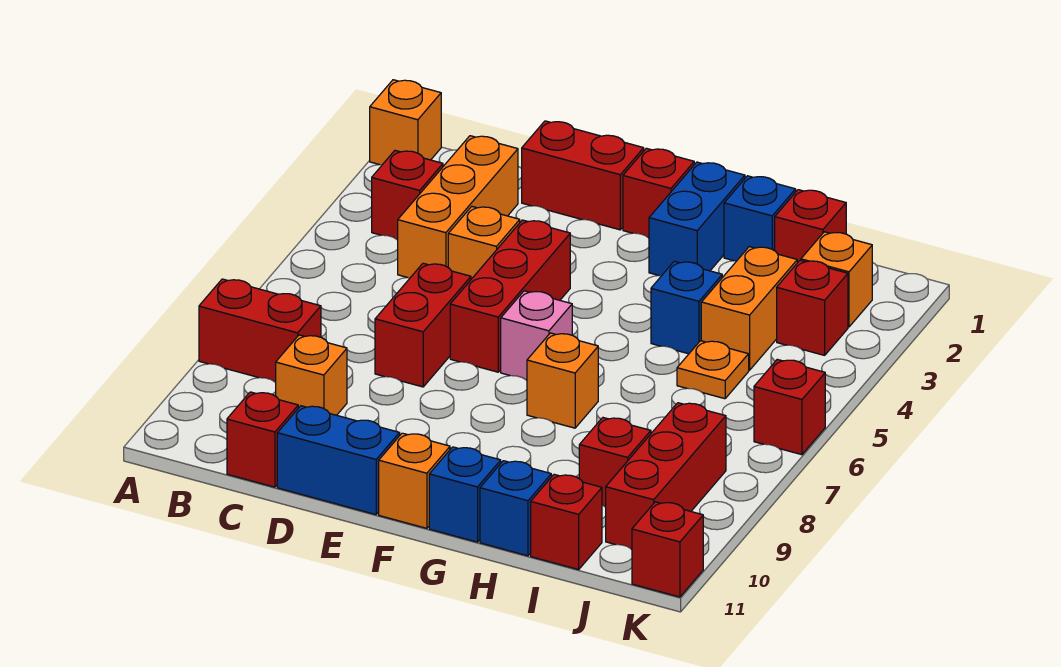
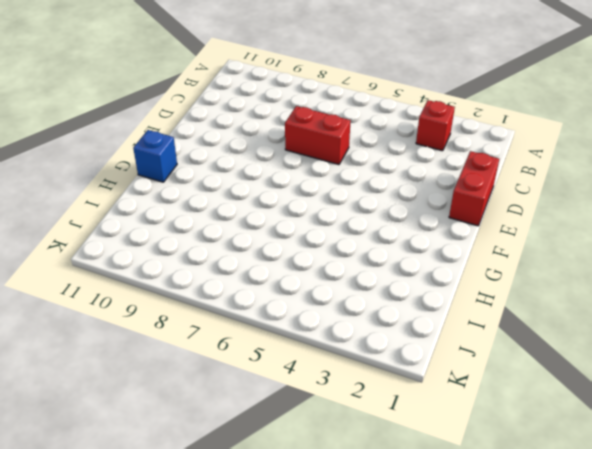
none -> orange brick A1 level 1
none -> red brick A8:B8 level 1
none -> orange brick C2:C4 level 1
none -> orange brick C9 level 1

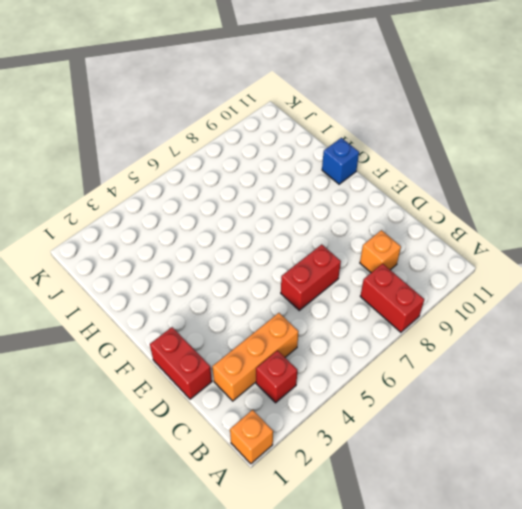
none -> red brick C11 level 1
none -> orange brick D4 level 1
none -> blue brick D11:E11 level 1
none -> red brick E4:E6 level 1

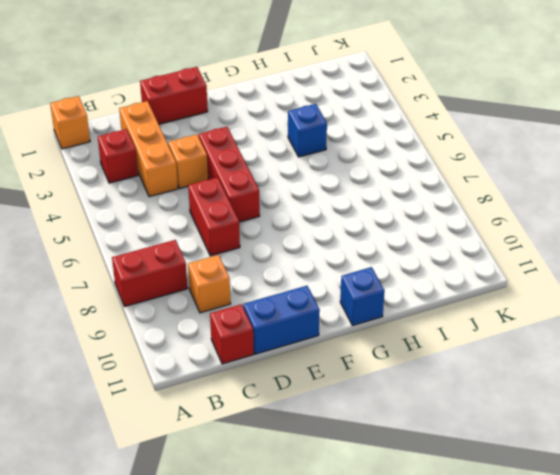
none -> red brick F1 level 1
none -> pink brick F6 level 1
none -> orange brick F11 level 1
none -> blue brick G1:G2 level 1

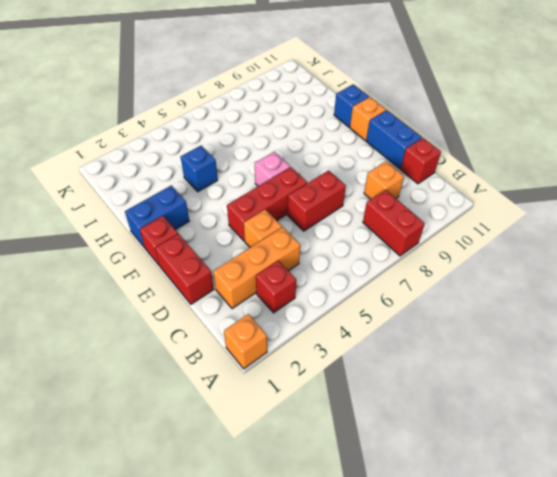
none -> orange brick G7 level 1
none -> blue brick H1 level 1
none -> blue brick H11 level 1
none -> red brick I1 level 1

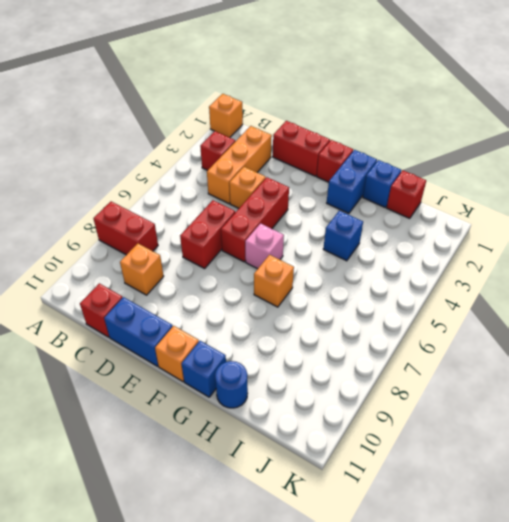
blue round brick H11 level 1 -> blue brick H11 level 1
none -> orange brick I3:I4 level 1
none -> orange plate I5 level 1
none -> red brick I9 level 1
none -> red brick I11 level 1

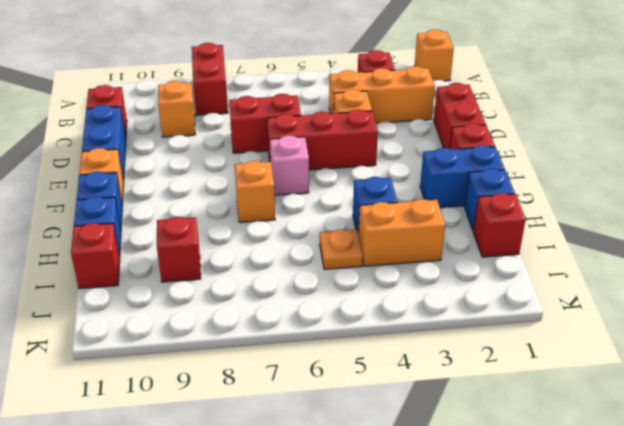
none -> orange brick J2 level 1
none -> red brick J3 level 1
none -> red brick J8:J10 level 1
none -> red brick K6 level 1

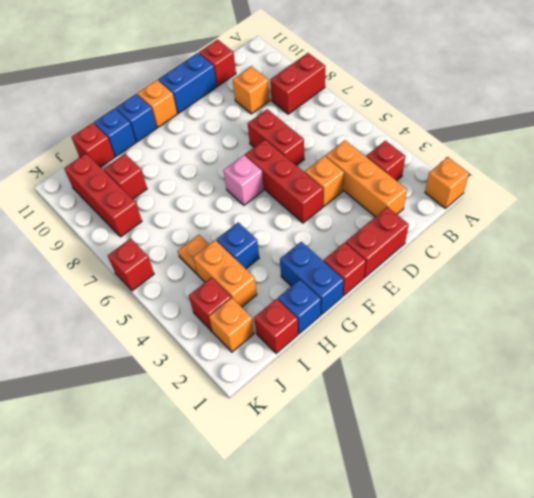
none -> orange brick G7 level 1
none -> red brick K11 level 1

